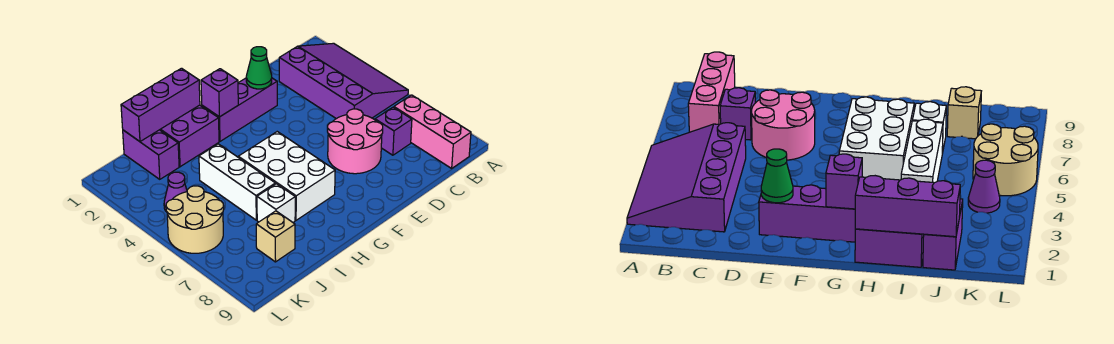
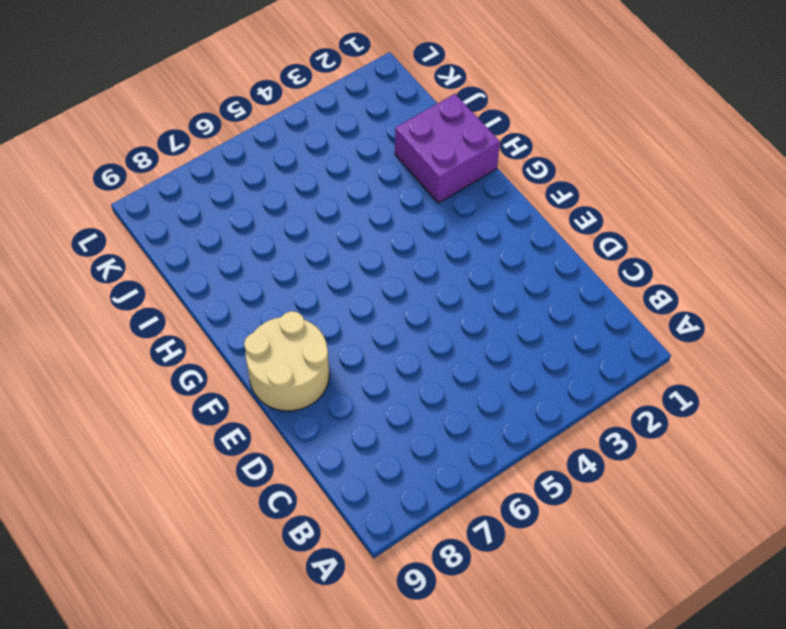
tan round brick E8:F9 level 1 -> tan round brick K5:L6 level 1
none -> purple slope A2:C5 level 1 top C
none -> pink brick B7:B9 level 1
none -> purple brick C7 level 1

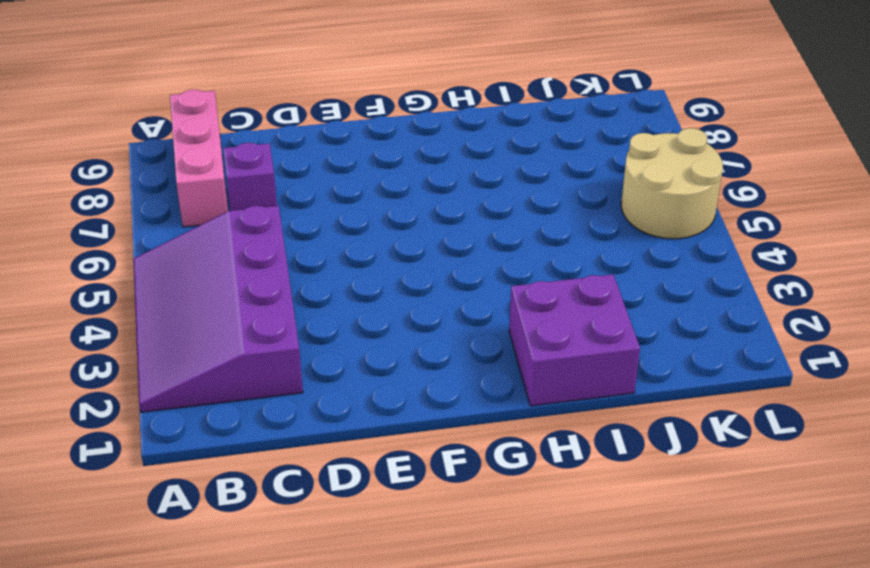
none -> pink round brick D6:E7 level 1
none -> purple brick E2:G2 level 1
none -> white brick G5:H7 level 1

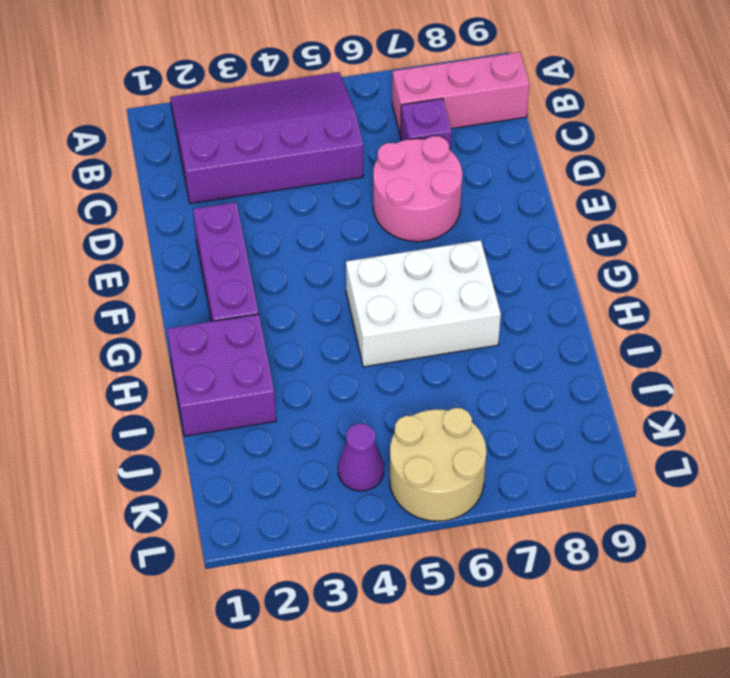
none -> white brick I4:I6 level 1
none -> white brick I7 level 1
none -> purple brick J1:J2 level 1

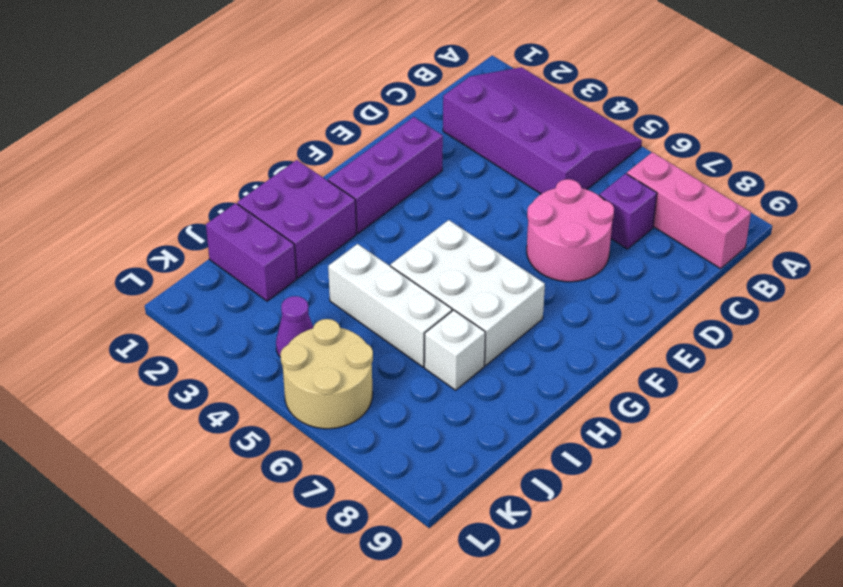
none -> tan brick J8 level 1
none -> green cone E2 level 2
none -> purple brick G2 level 2

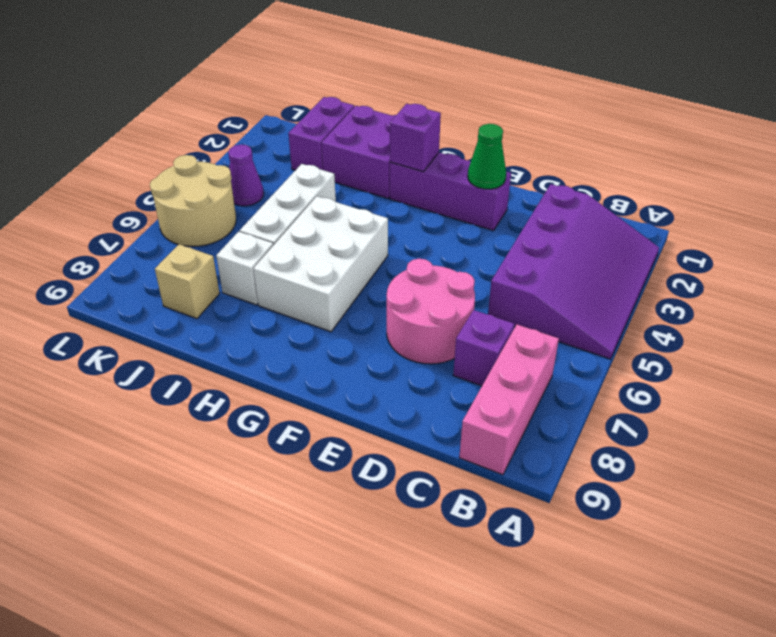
none -> purple brick H1:J1 level 2

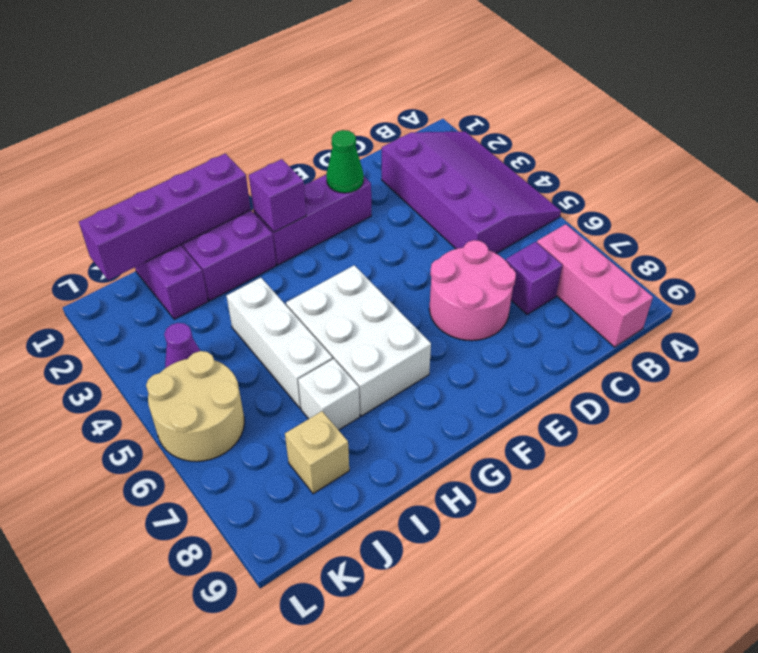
purple brick H1:K1 level 2 -> purple brick H1:J1 level 2

